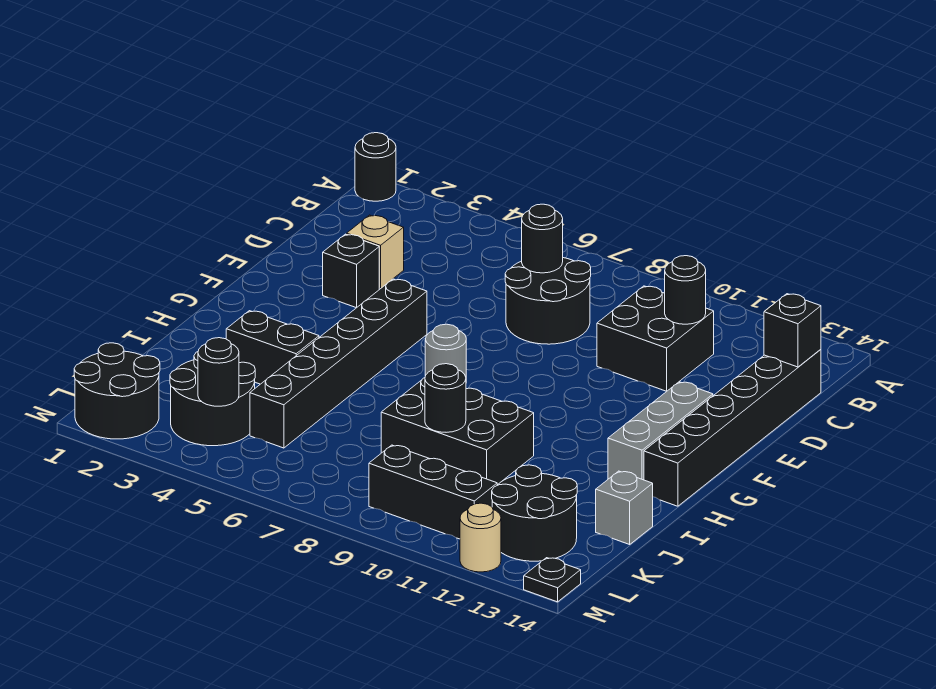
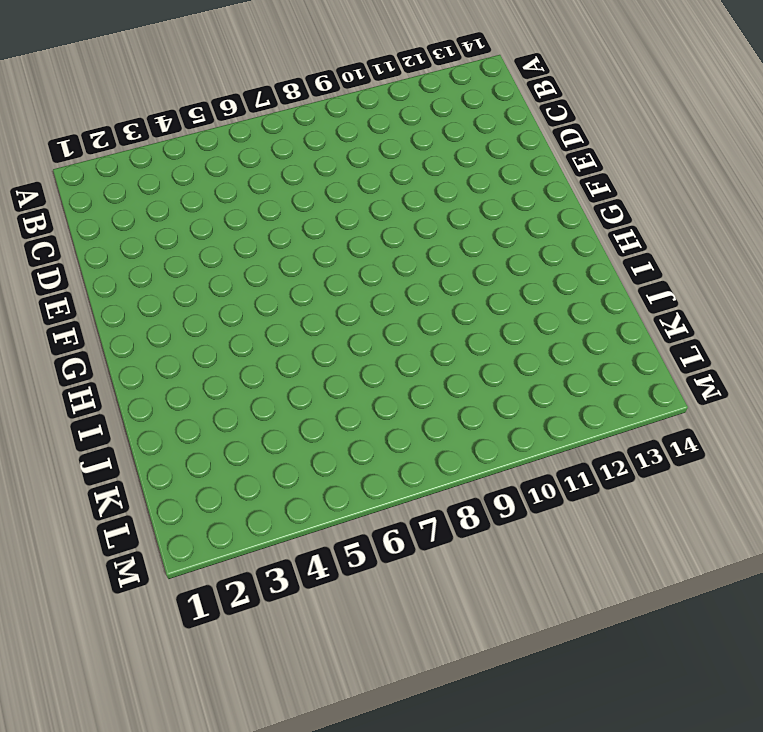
none -> black round brick A1 level 1
none -> black round brick C7:D8 level 1
none -> black brick C10:D11 level 1

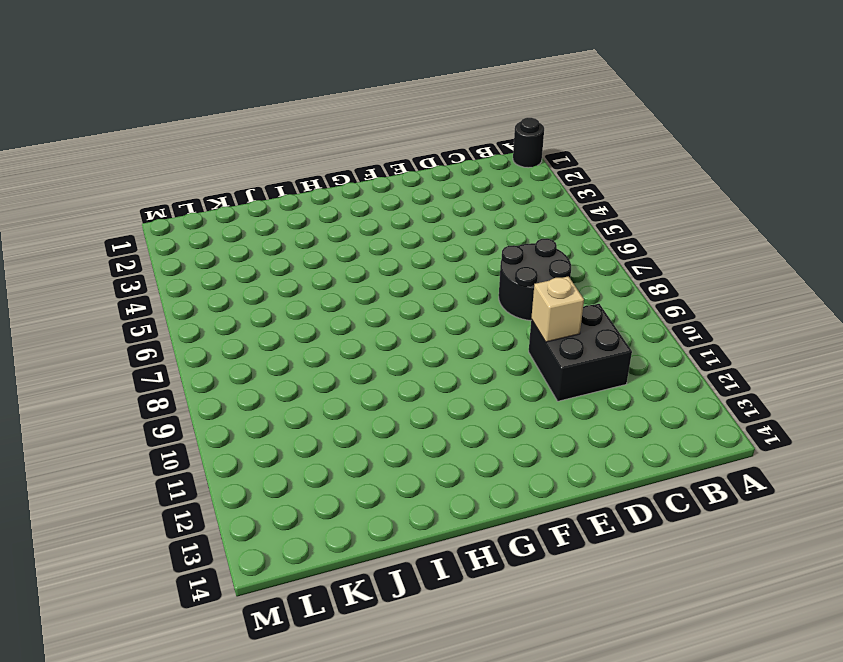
tan brick D10 level 2 -> tan brick D3 level 1
none -> black brick C14:H14 level 1
none -> black brick E3 level 1
none -> black brick F5:K5 level 1

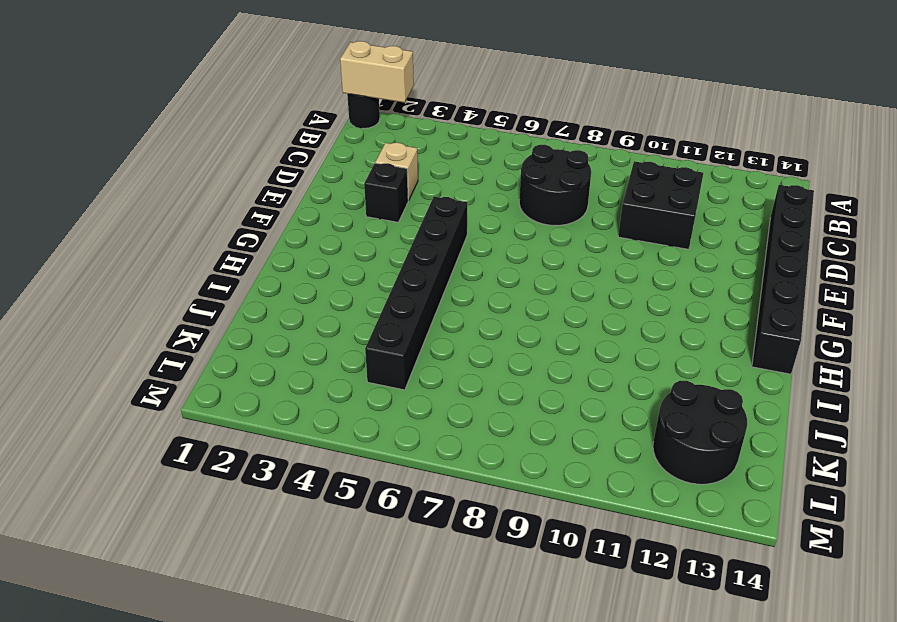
tan brick A1:A2 level 2 -> none
none -> grey brick F13:H13 level 1
none -> grey round brick G7 level 1
none -> black brick I3:I4 level 1

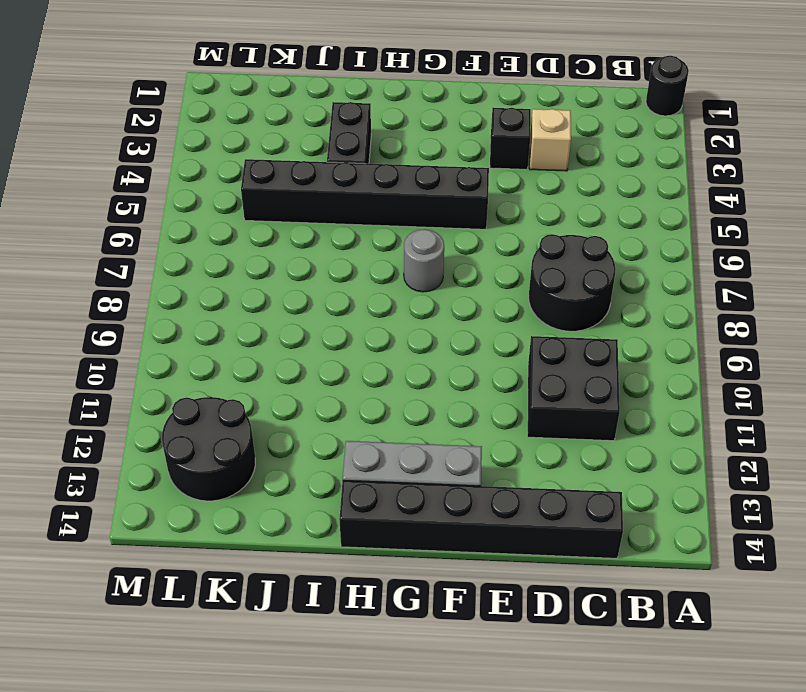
none -> black brick I8:J10 level 1
none -> grey brick J14 level 1
none -> black round brick K3:L4 level 1

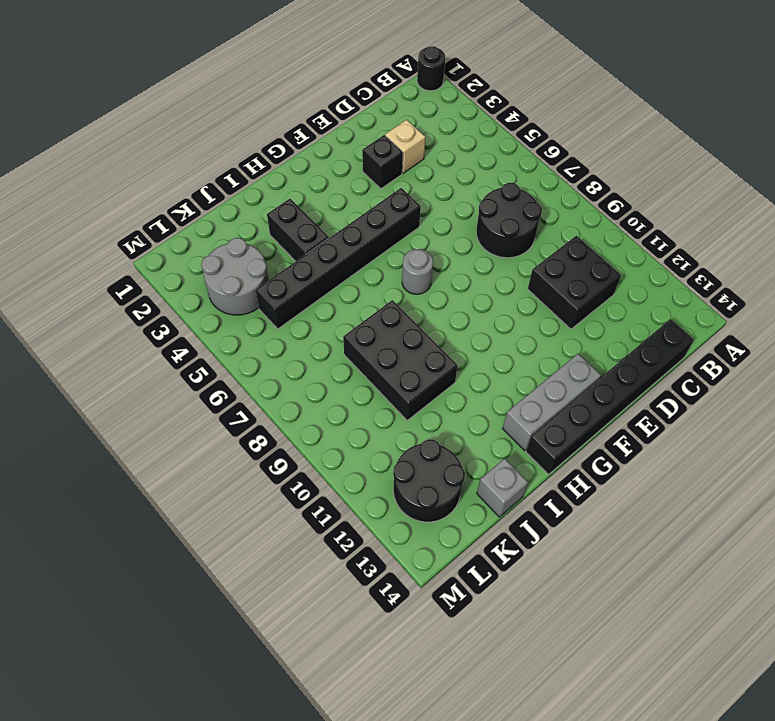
grey round brick K3:L4 level 1 -> black round brick K3:L4 level 1
none -> black round brick L1:M2 level 1
none -> black brick L9:L11 level 1
none -> tan round brick M12 level 1

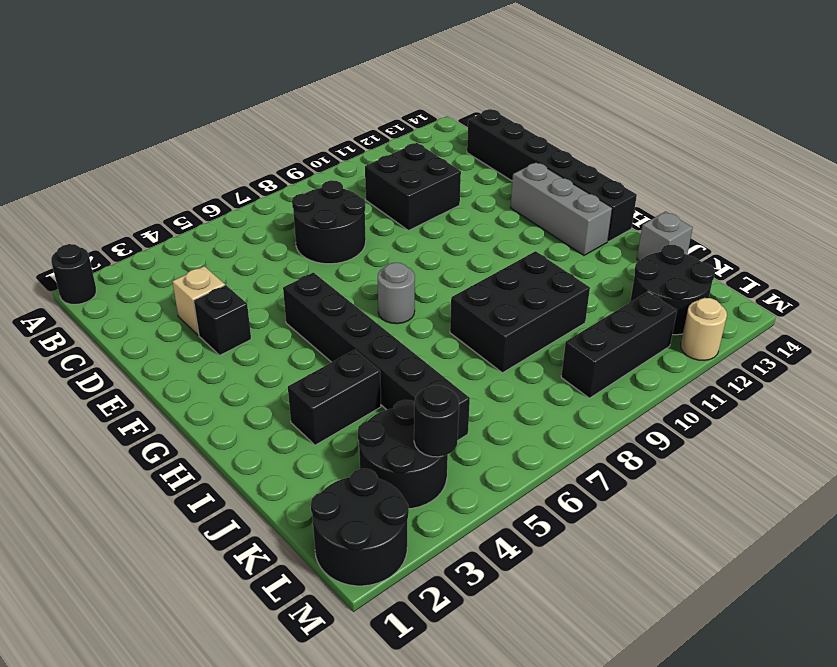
none -> black plate M14 level 1
none -> black round brick C7 level 2
none -> black round brick C11 level 2

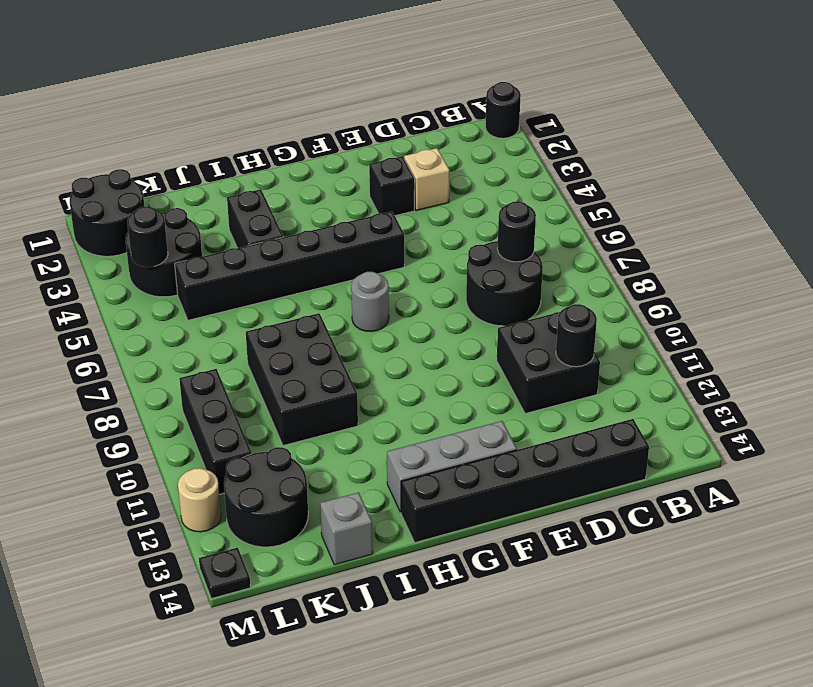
none -> black brick C14 level 2
none -> black round brick J9 level 2

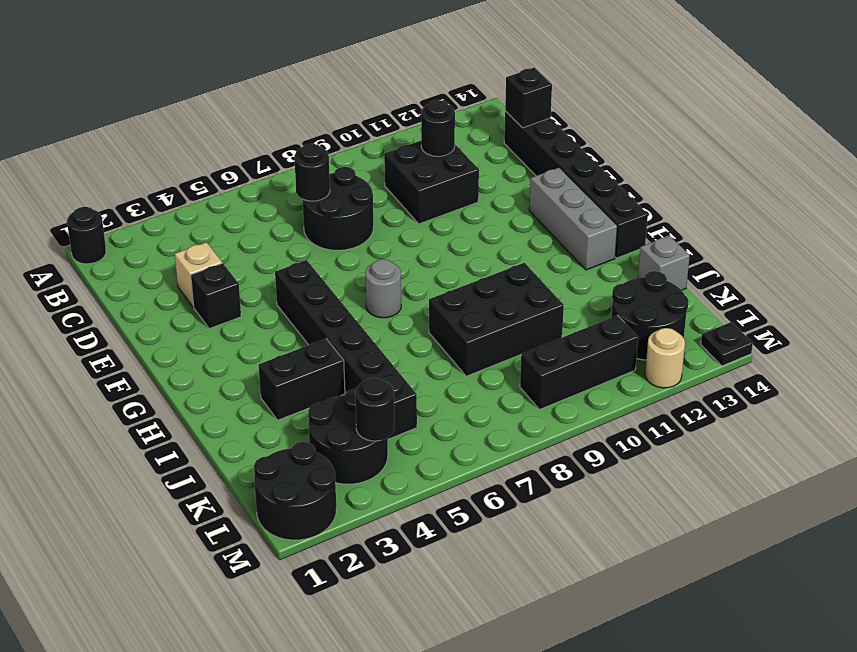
none -> black round brick J9 level 2

